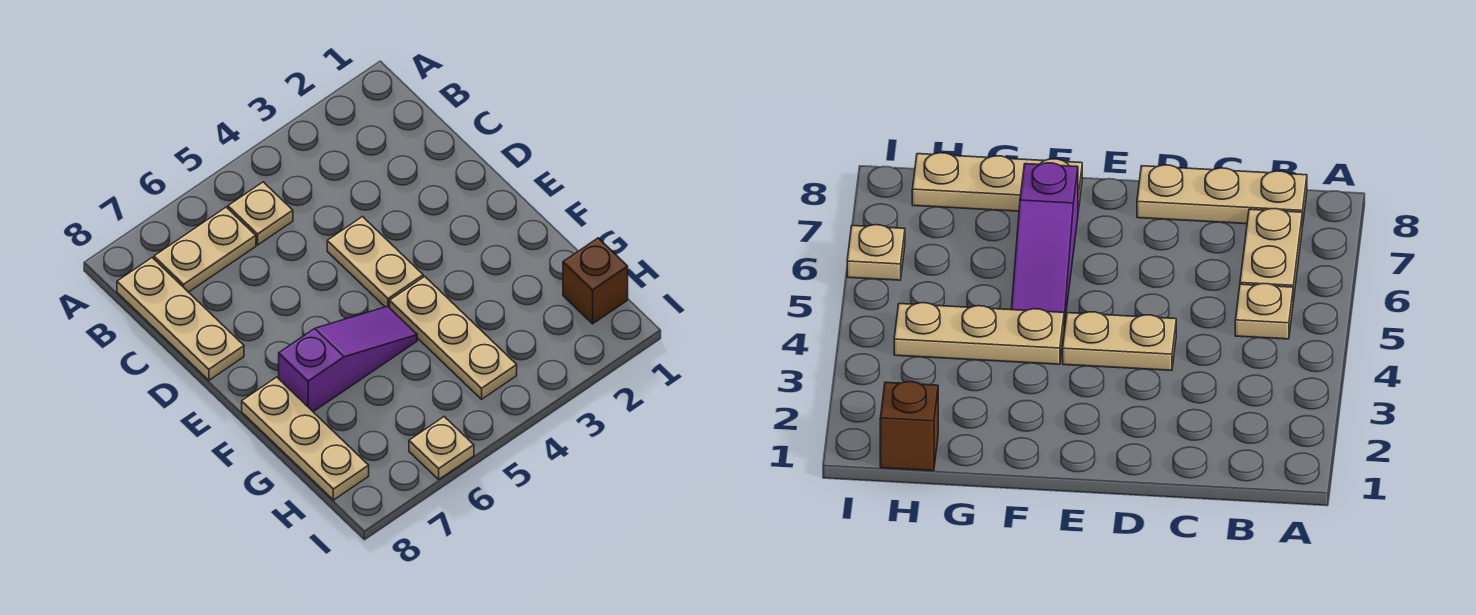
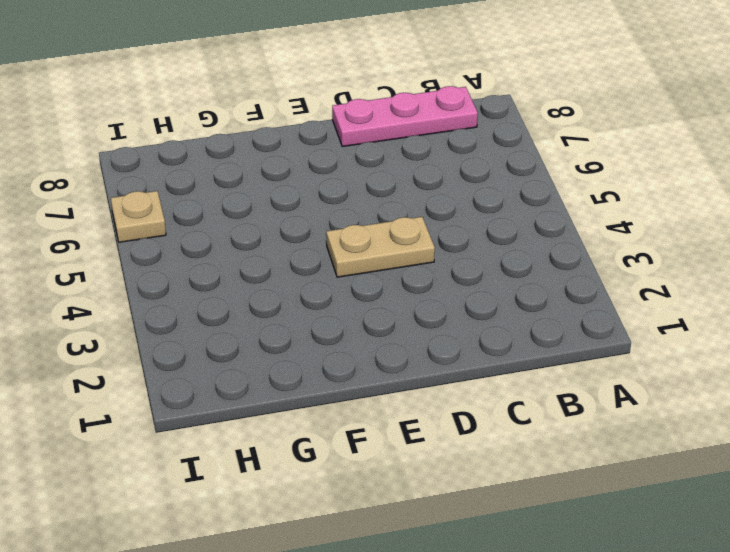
pink plate B8:D8 level 1 -> tan plate B8:D8 level 1
none -> tan plate B5 level 1
none -> tan plate B6:B7 level 1

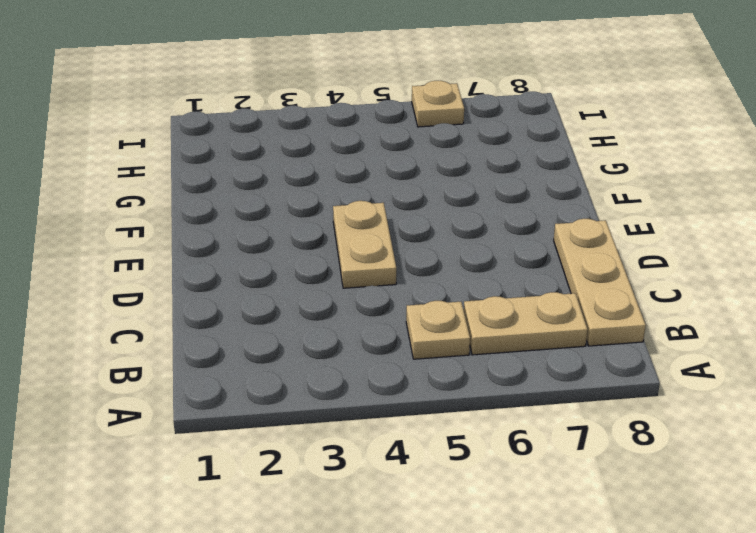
none -> tan plate F4:H4 level 1
none -> purple slope F5:F7 level 1 top 7

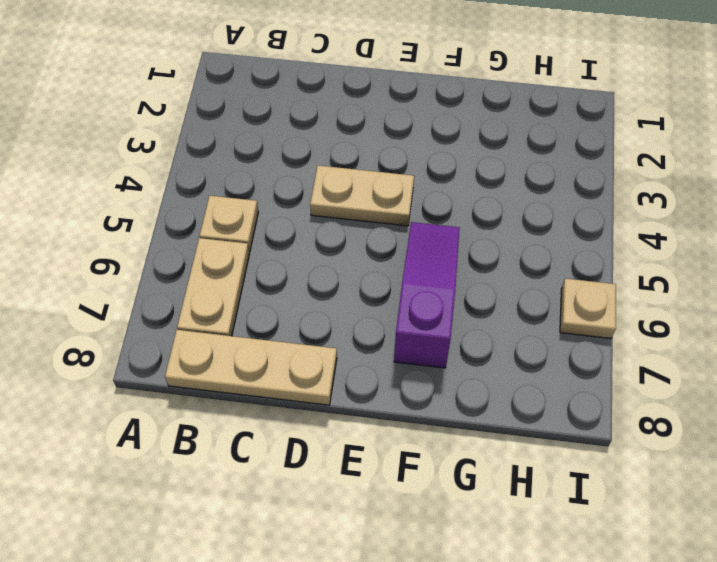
none -> tan plate F4:H4 level 1
none -> tan plate F8:H8 level 1

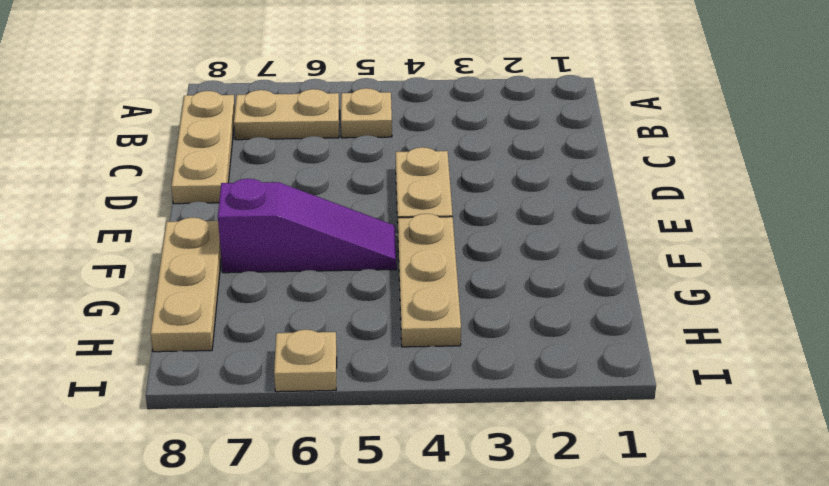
none -> brown brick H1 level 1

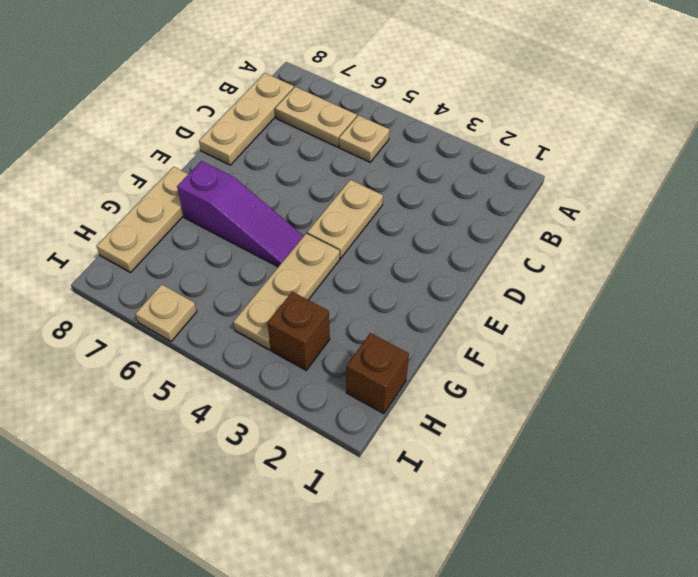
brown brick H3 level 1 -> none

